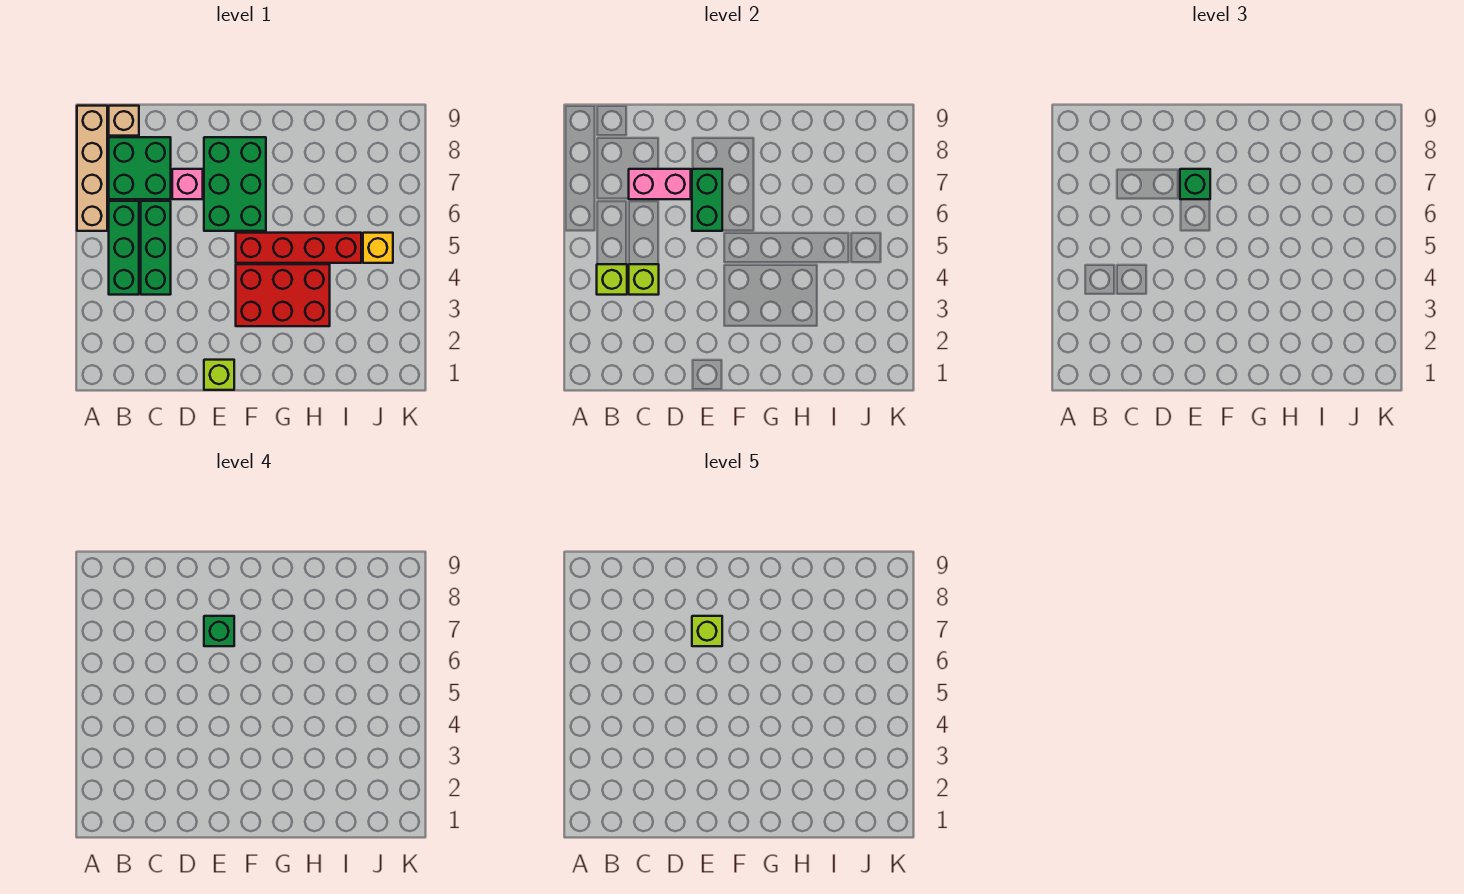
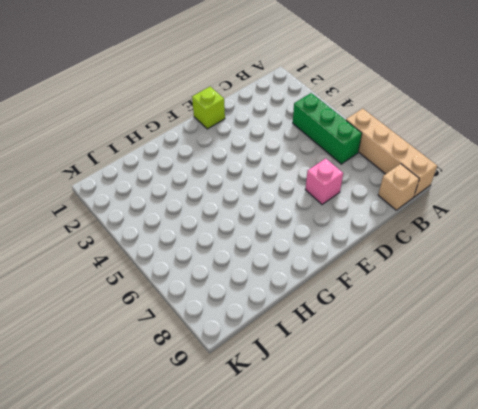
none -> green brick B7:C8 level 1
none -> green brick C4:C6 level 1
none -> green brick E6:F8 level 1

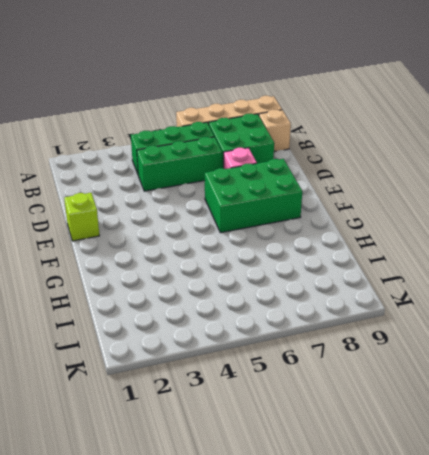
none -> red brick F3:H4 level 1
none -> red brick F5:I5 level 1
none -> yellow brick J5 level 1

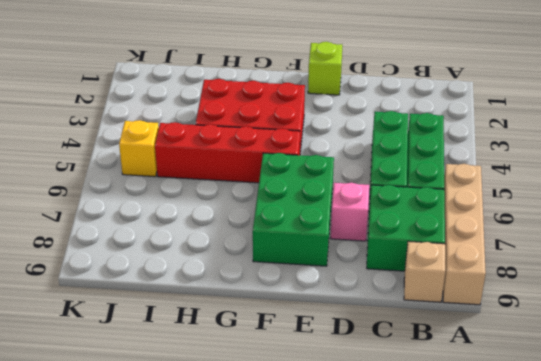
none -> lime brick B4 level 2
none -> lime brick C4 level 2
none -> pink brick C7:D7 level 2

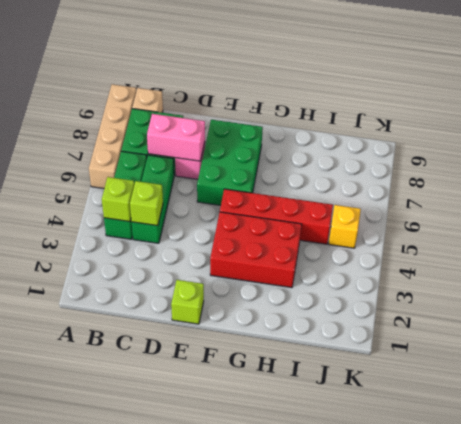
none -> green brick E6:E7 level 2
none -> green brick E7 level 3
none -> green brick E7 level 4

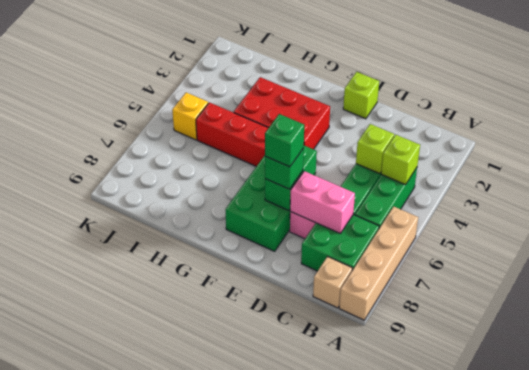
none -> lime brick E7 level 5

